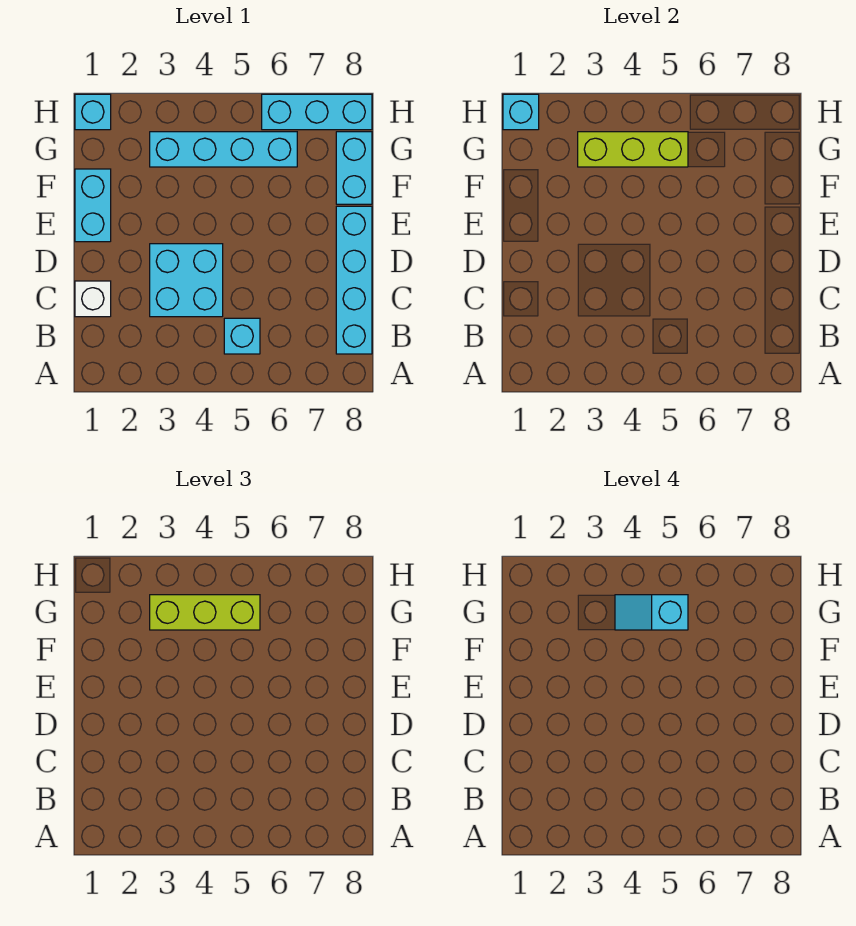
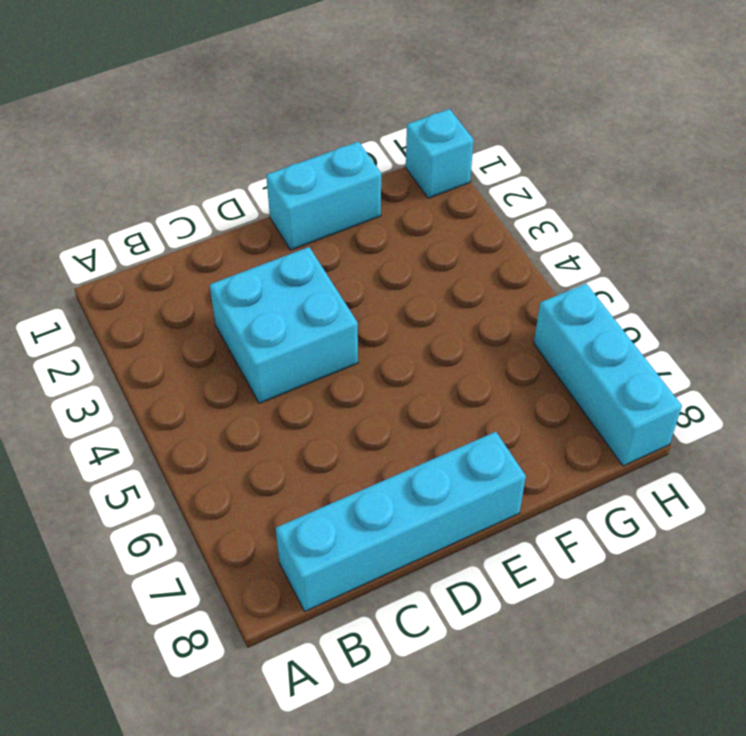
none -> cyan brick B5 level 1
none -> white brick C1 level 1
none -> cyan brick F8:G8 level 1

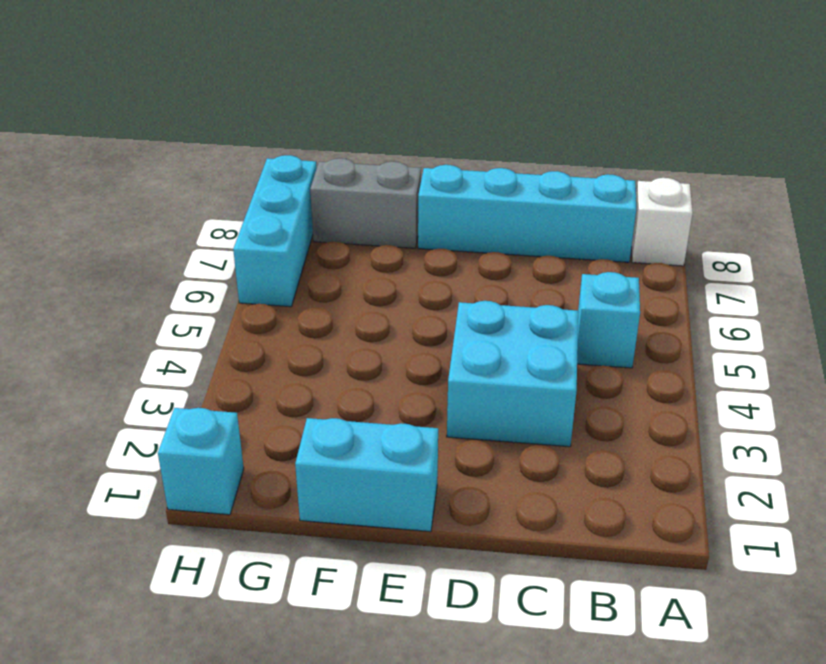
white brick A8 level 1 -> white brick C1 level 1
grey brick F8:G8 level 1 -> cyan brick F8:G8 level 1
none -> cyan brick G3:G6 level 1
none -> lime brick G3:G5 level 2
none -> cyan brick H1 level 2

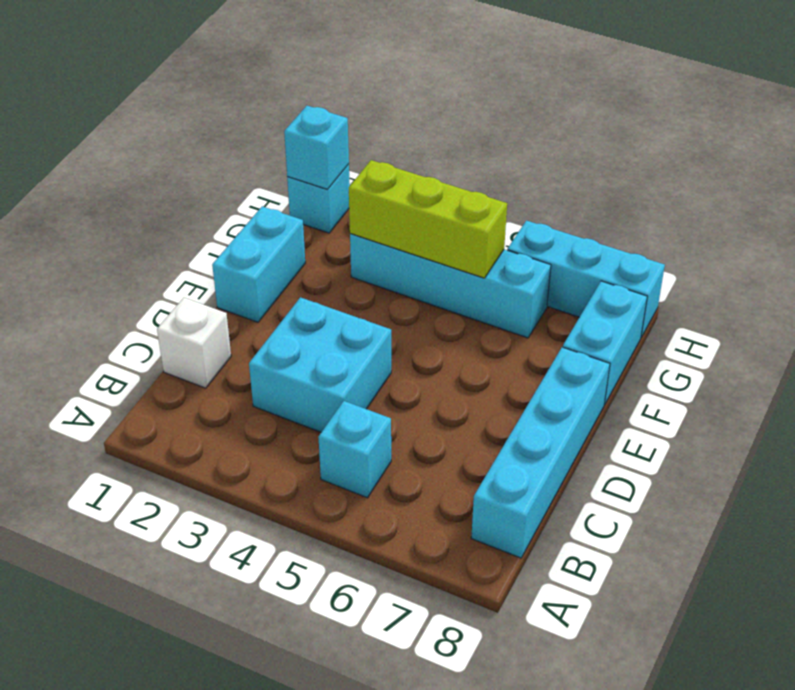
none -> lime brick G3:G5 level 3
none -> cyan slope G4:G5 level 4 top 5

